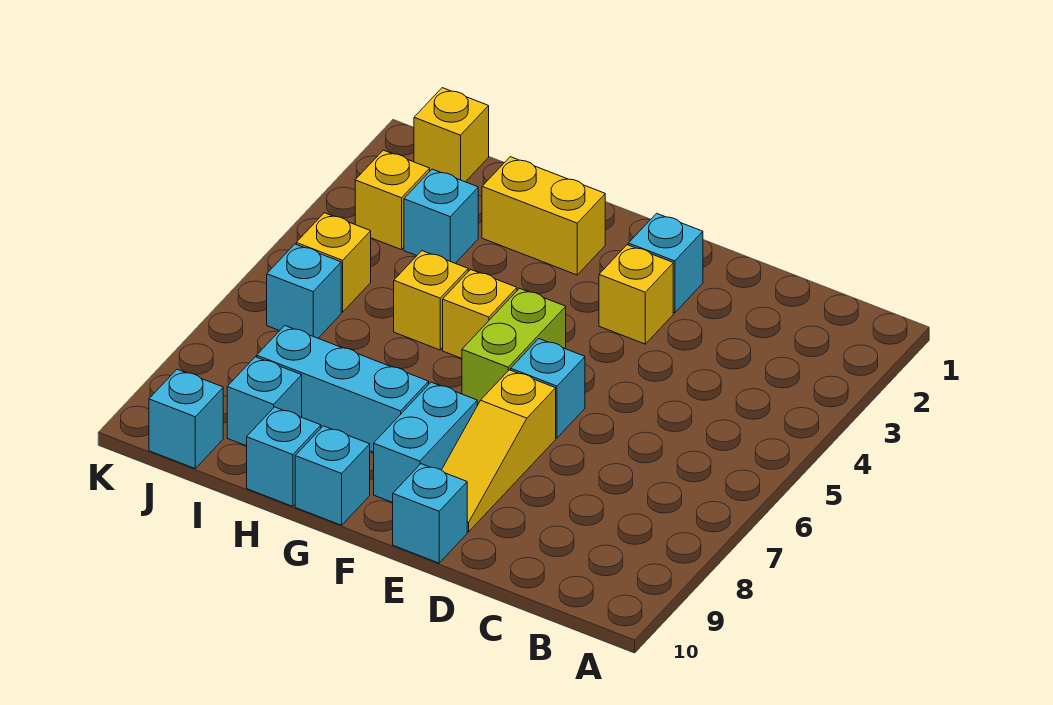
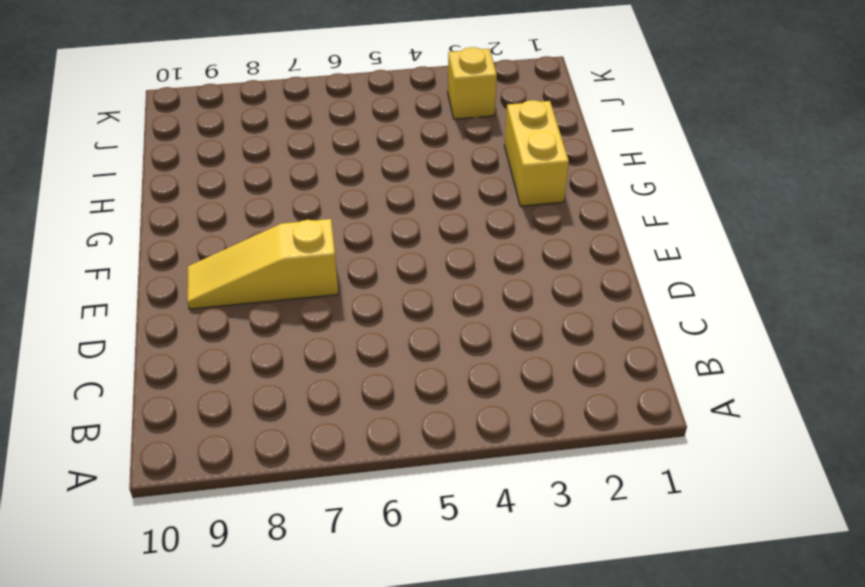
none -> cyan brick E2 level 1
none -> yellow brick E3 level 1
none -> cyan brick E6 level 1

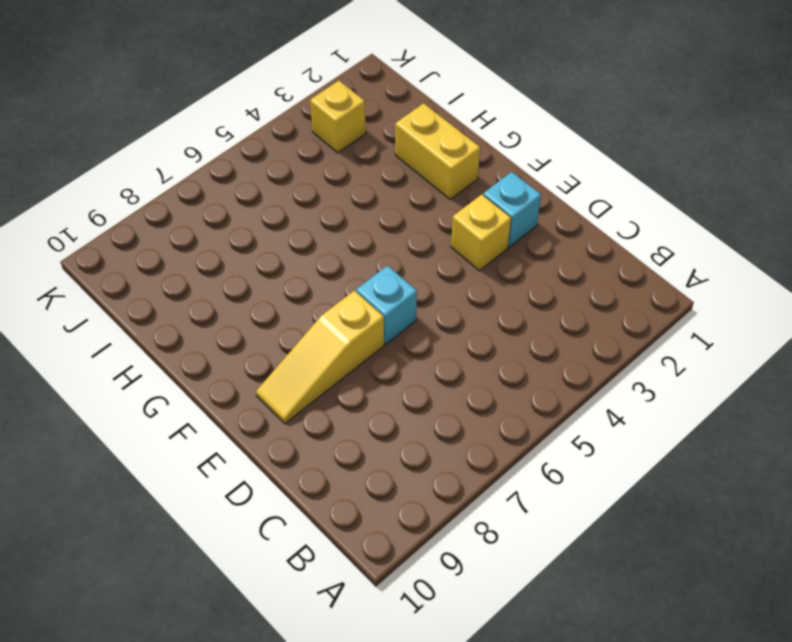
none -> cyan brick E10 level 1
none -> lime brick F5:F6 level 1
none -> cyan brick F8:F9 level 1

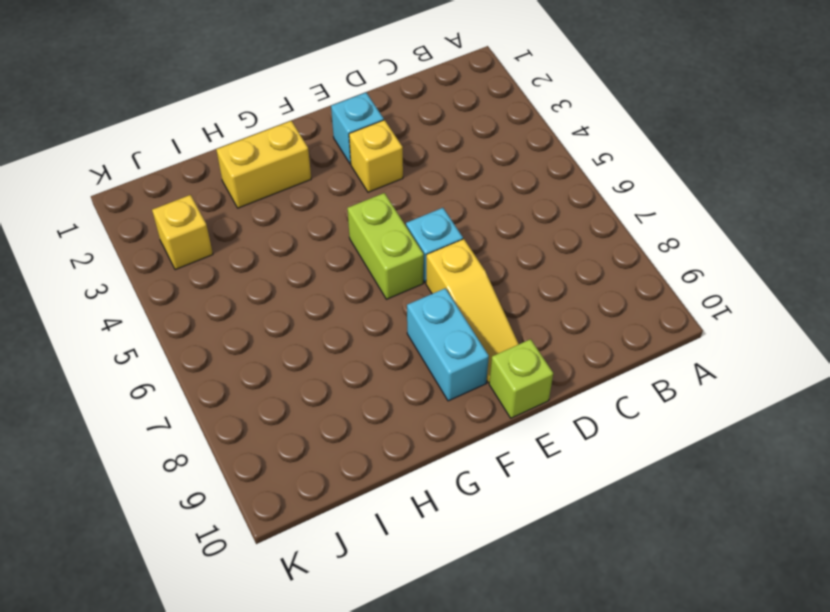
lime brick E10 level 1 -> cyan brick E10 level 1
none -> yellow brick G5 level 1
none -> cyan brick G8:I8 level 1
none -> cyan brick G10 level 1

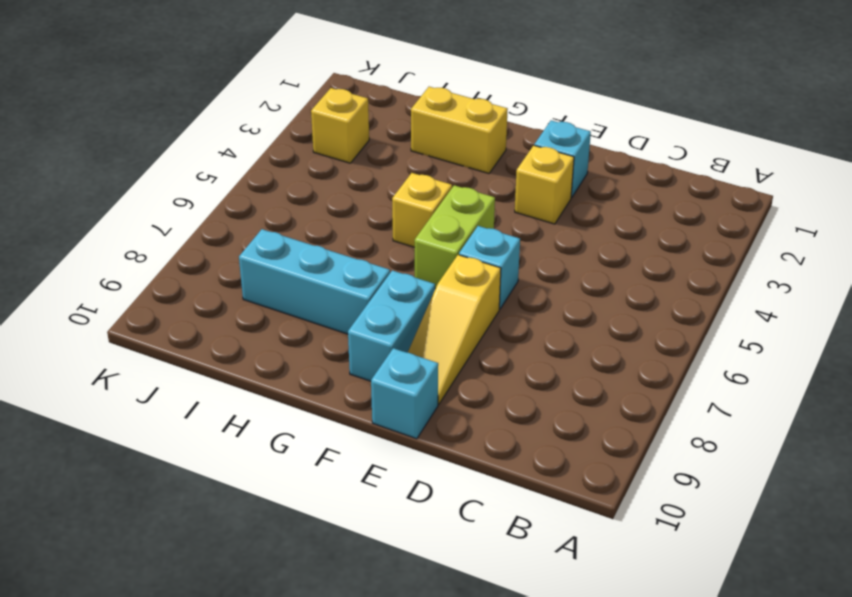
none -> cyan brick G10 level 1
none -> yellow brick H5 level 1
none -> cyan brick H10 level 1

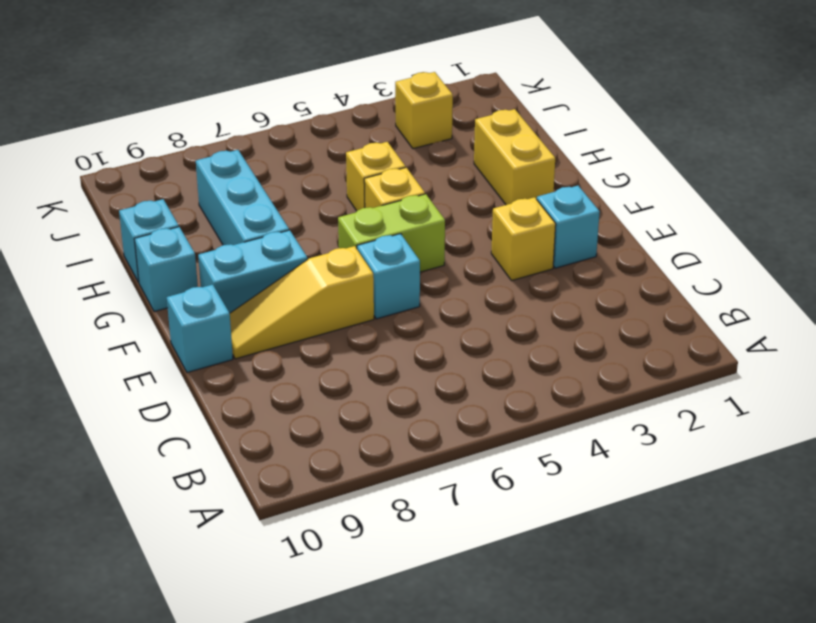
none -> cyan brick I3 level 1
none -> cyan brick I9 level 1
none -> yellow brick J1 level 1

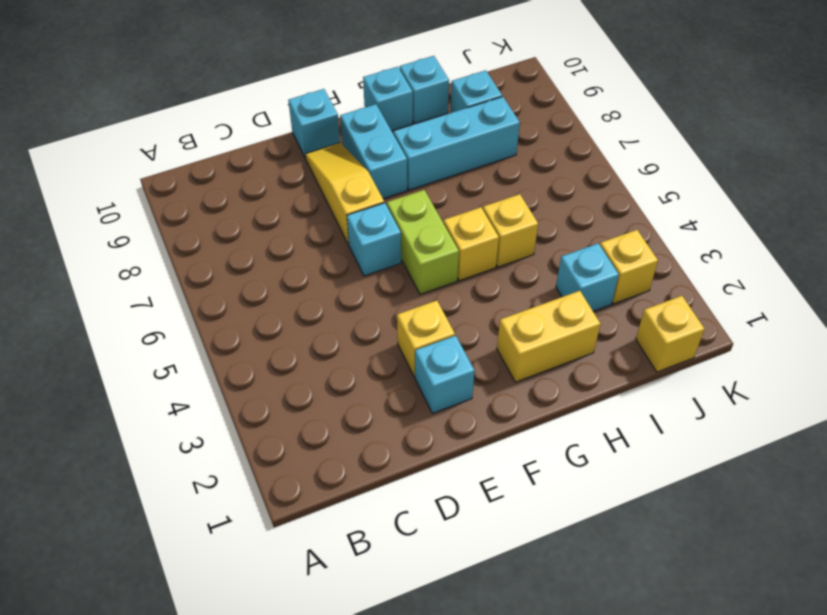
none -> yellow brick J5 level 1
none -> cyan brick J6 level 1
none -> cyan brick J10 level 1

